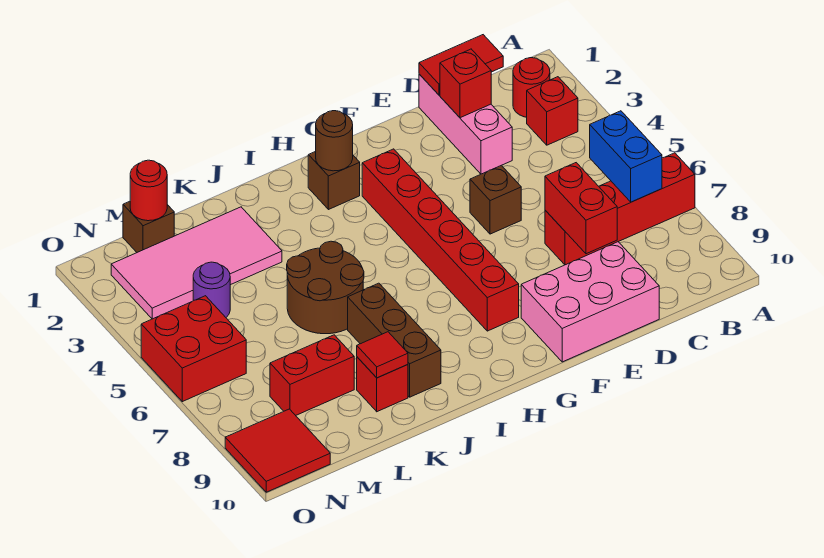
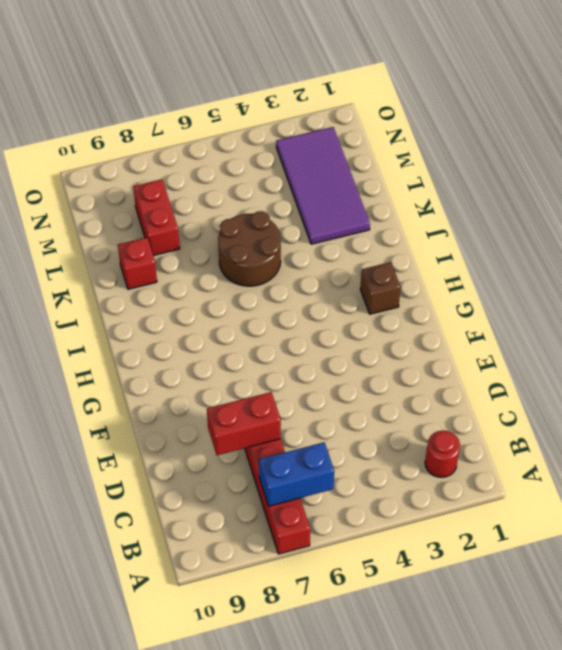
purple tile K2:N3 level 1 -> pink tile K2:N3 level 1
none -> red brick B3 level 1
none -> pink brick D1:D3 level 1
none -> pink brick D9:F10 level 1

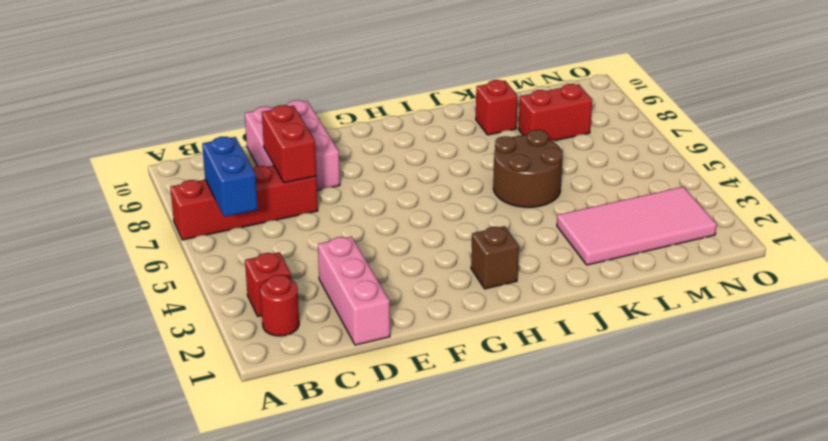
pink brick D8:E10 level 1 -> pink brick D9:F10 level 1
none -> brown brick E5 level 1
none -> red brick G3:G8 level 1
none -> brown brick J7:J9 level 1

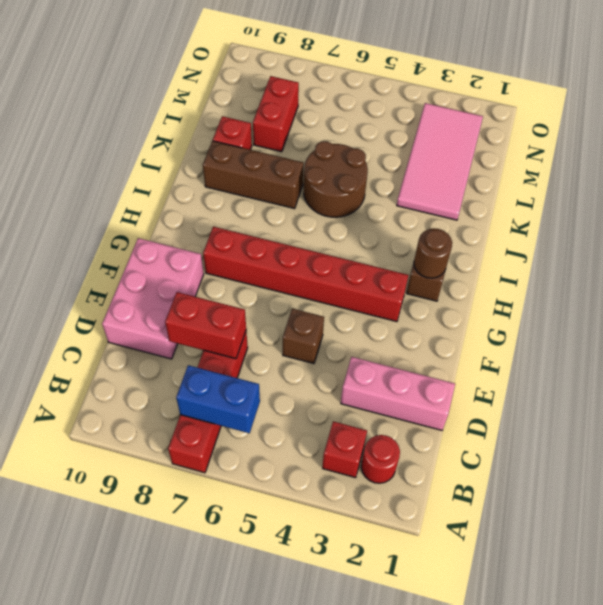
none -> brown brick M1 level 1
none -> purple round brick M4 level 1
none -> red brick N5:O6 level 1

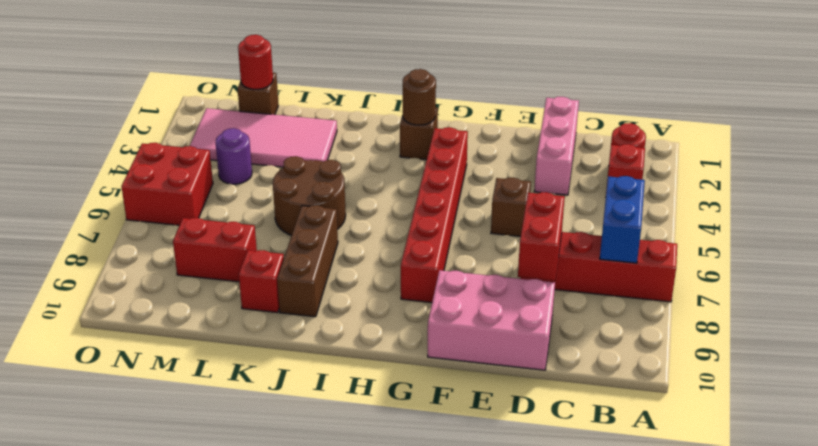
none -> red tile N9:O10 level 1
none -> red tile C1:D1 level 2
none -> red brick D2 level 2

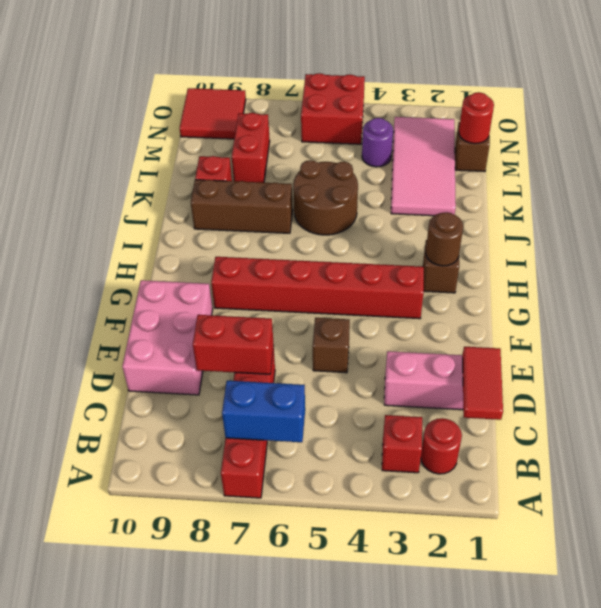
none -> red brick D2 level 2
none -> red tile K9 level 2

